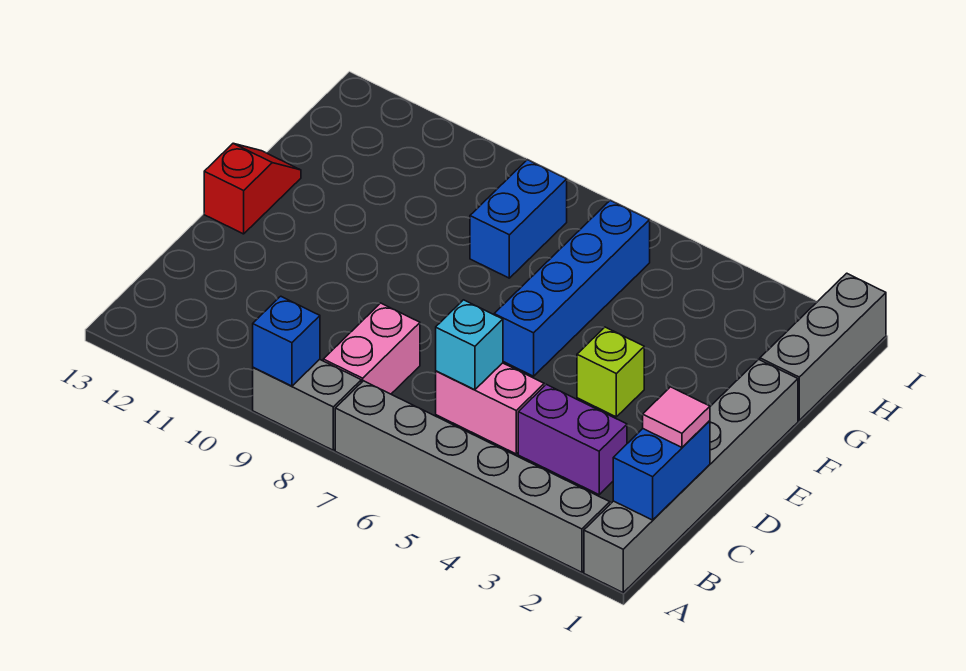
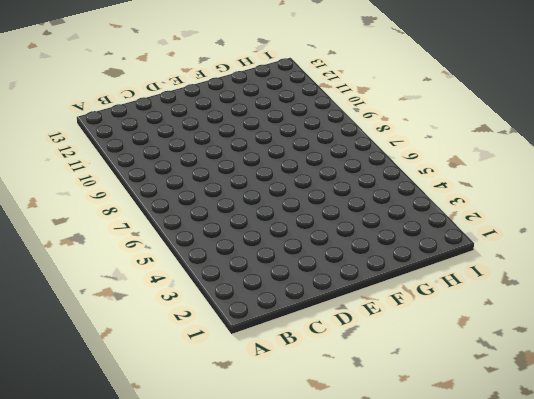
none -> grey brick A1:F1 level 1
none -> grey brick A2:A7 level 1
none -> grey brick A8:A9 level 1

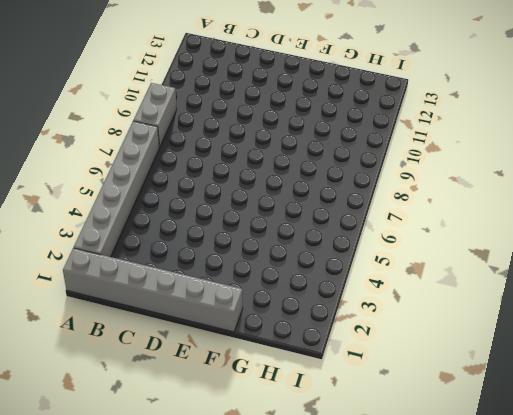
none -> pink brick B8:C8 level 1
none -> purple brick C3:C4 level 1
none -> pink brick C5:C6 level 1

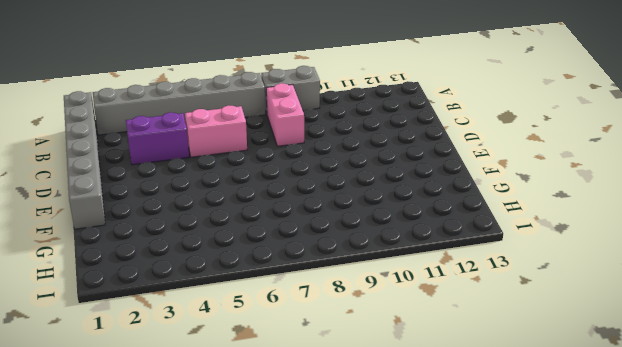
none -> lime brick E4 level 1
none -> blue brick E6:H6 level 1
none -> red slope E13:F13 level 1 top E

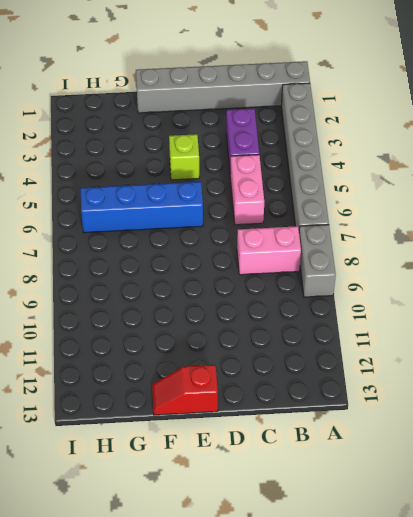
none -> grey brick G1:I1 level 1
none -> blue brick G8:H8 level 1
none -> blue brick A9 level 2

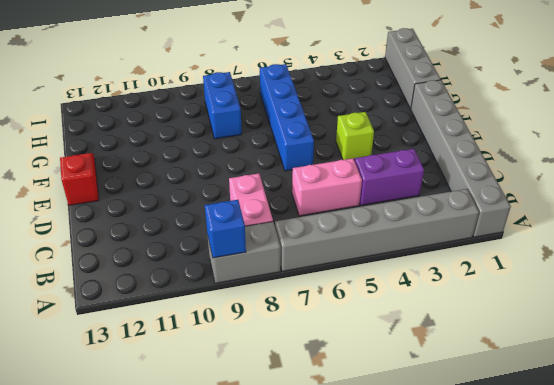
none -> blue brick B1:C1 level 2
none -> cyan brick C6 level 2
none -> pink tile C1 level 3

